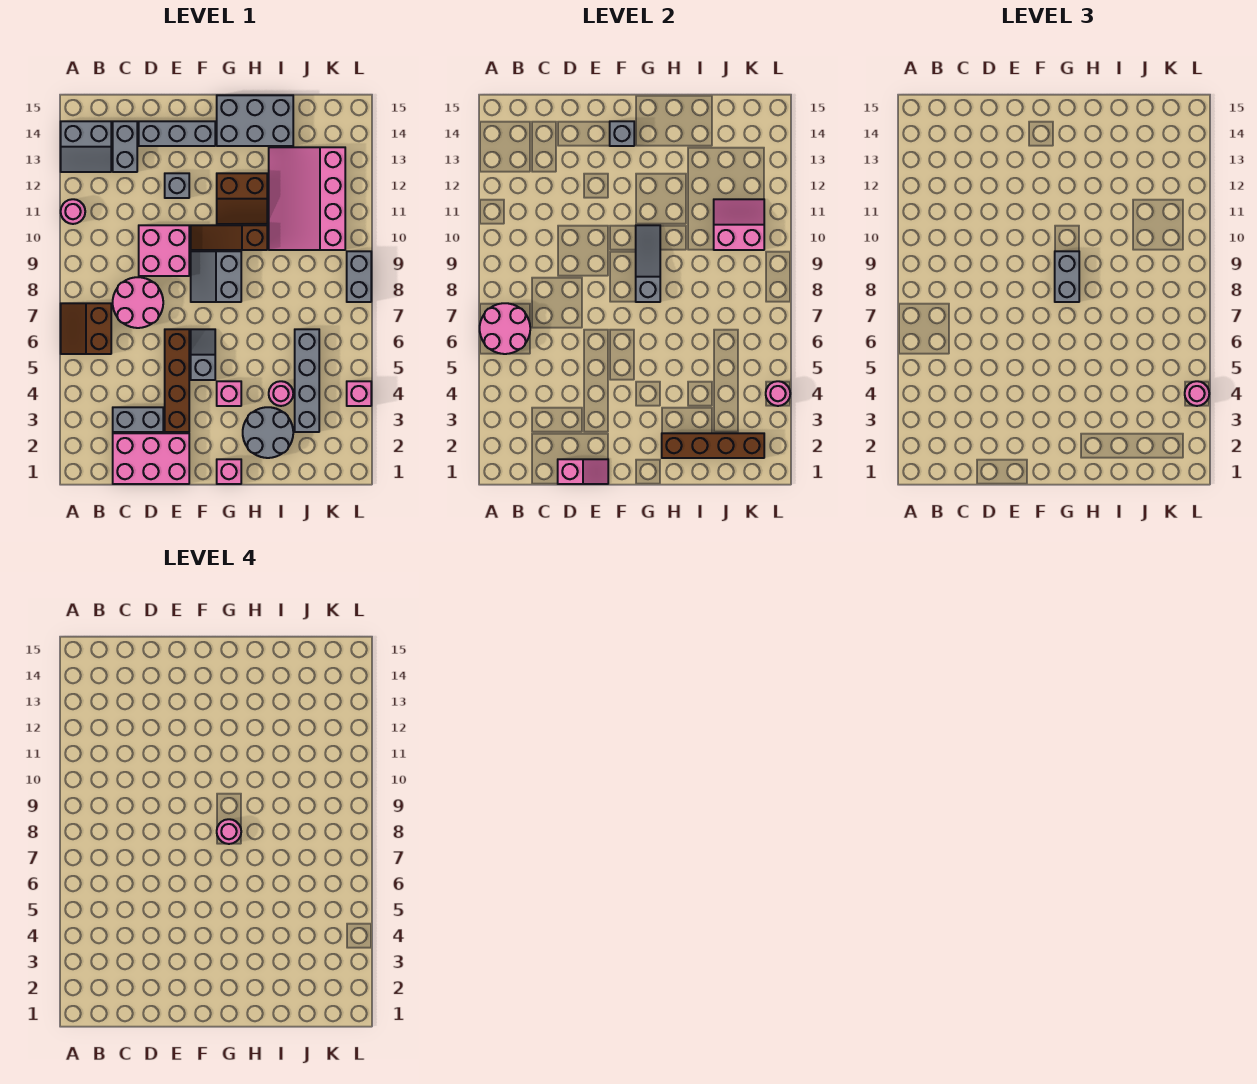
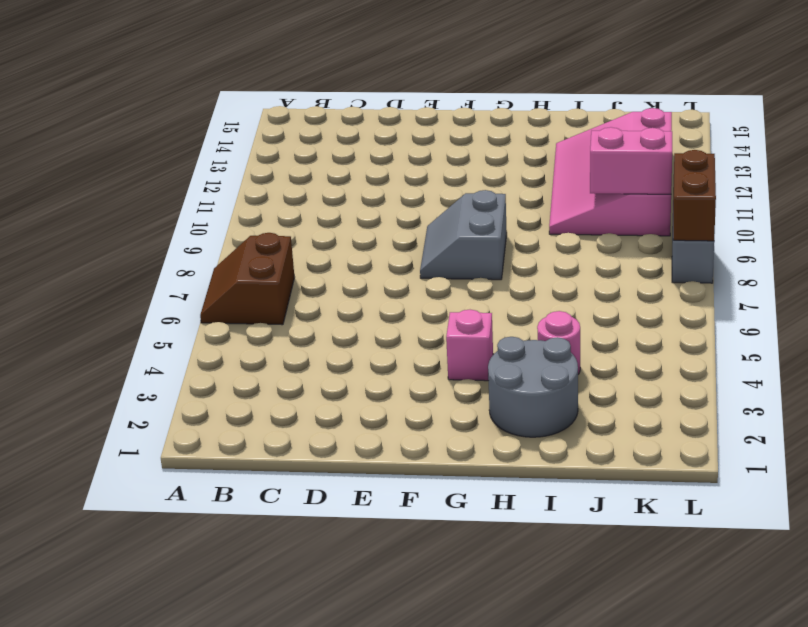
brown brick L8:L9 level 2 -> none
none -> pink round brick A11 level 1
none -> grey slope A13:B14 level 1 top 14
none -> pink brick C1:E2 level 1
none -> grey brick C3:D3 level 1

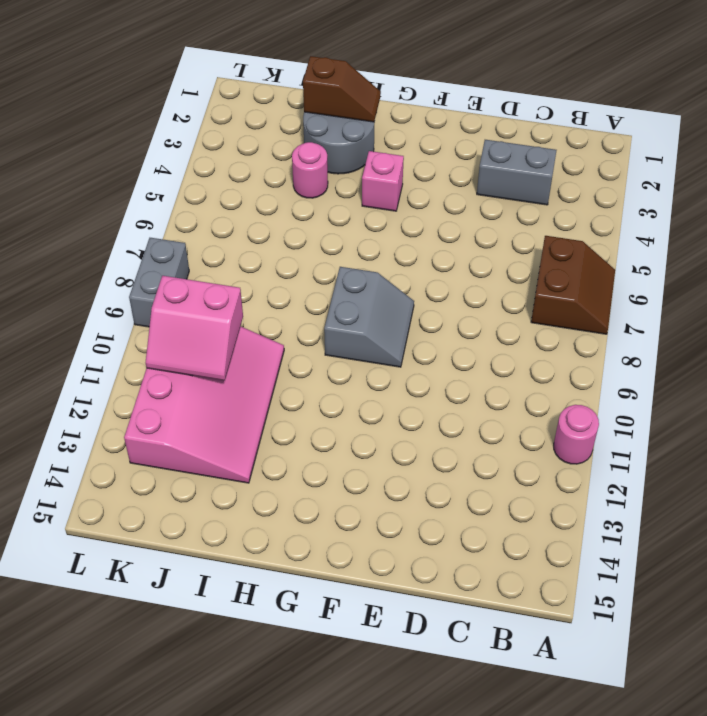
brown slope H2:I2 level 2 top I -> brown brick H2:K2 level 2
none -> grey slope A13:B14 level 1 top 14
none -> pink brick C1:E2 level 1
none -> pink round brick C7:D8 level 1
none -> grey brick C13:C14 level 1

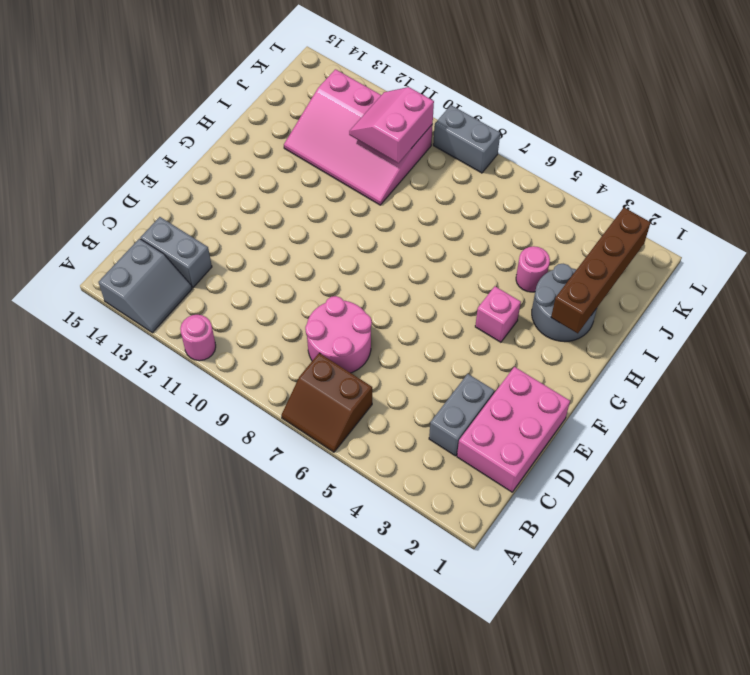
none -> pink brick D9:E10 level 1
none -> grey brick D14:F14 level 1
none -> brown brick E3:E6 level 1
none -> grey brick E12 level 1

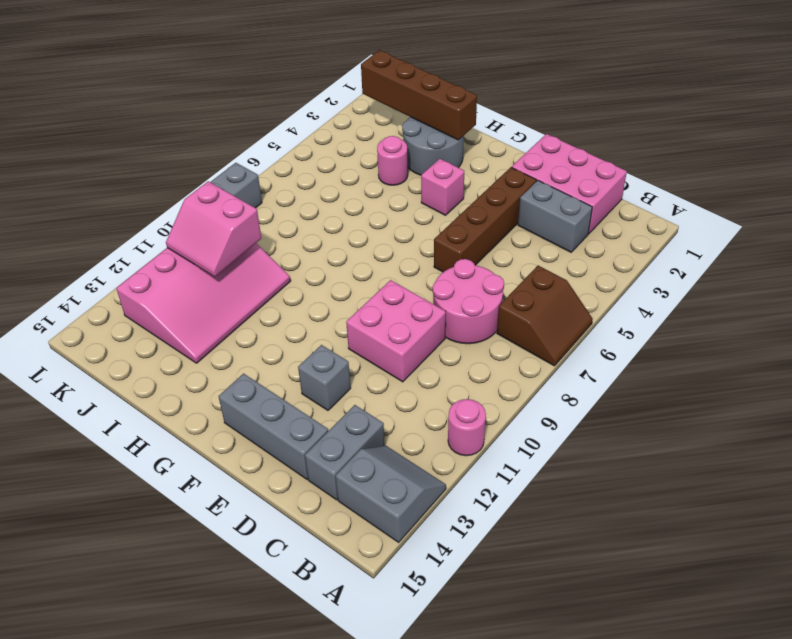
none -> grey slope F5:F6 level 1 top 5
none -> grey slope F8:G9 level 1 top G
none -> brown slope F10:H10 level 1 top H
none -> pink brick G1 level 1

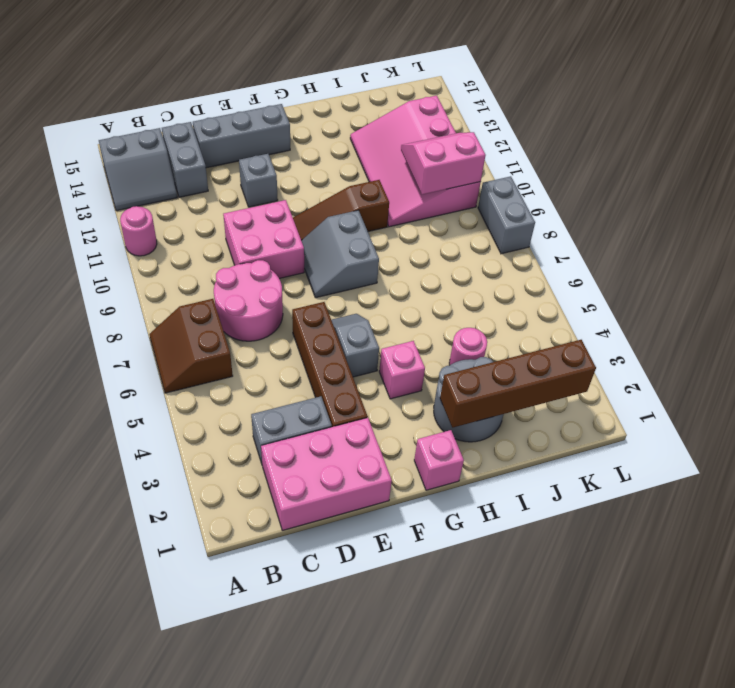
none -> brown slope G11:H12 level 1 top 12
none -> grey brick G14:I15 level 1
none -> grey brick J3:J6 level 1
none -> pink brick L4 level 1

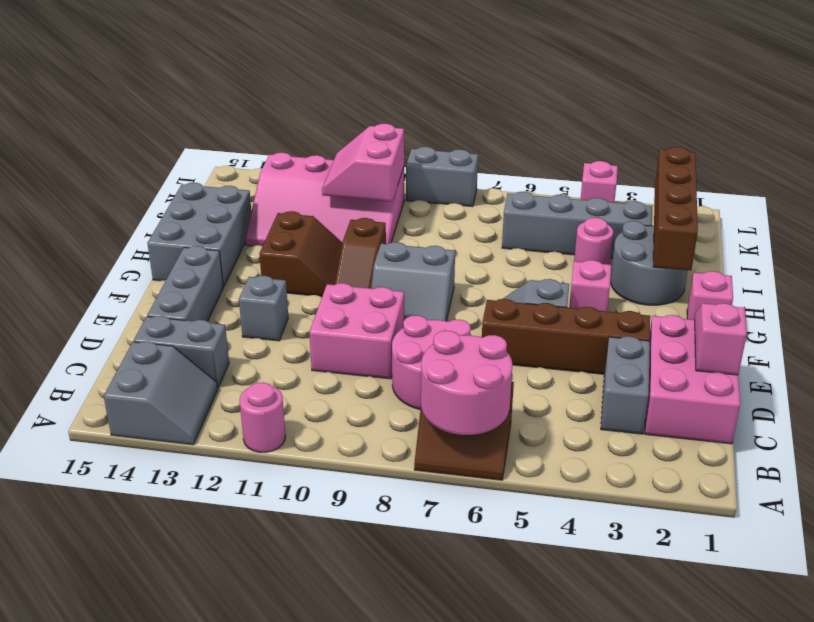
none -> grey brick F14 level 2
none -> grey slope G8:G10 level 2 top 8
none -> pink round brick L4 level 2
none -> grey brick G8:G9 level 3

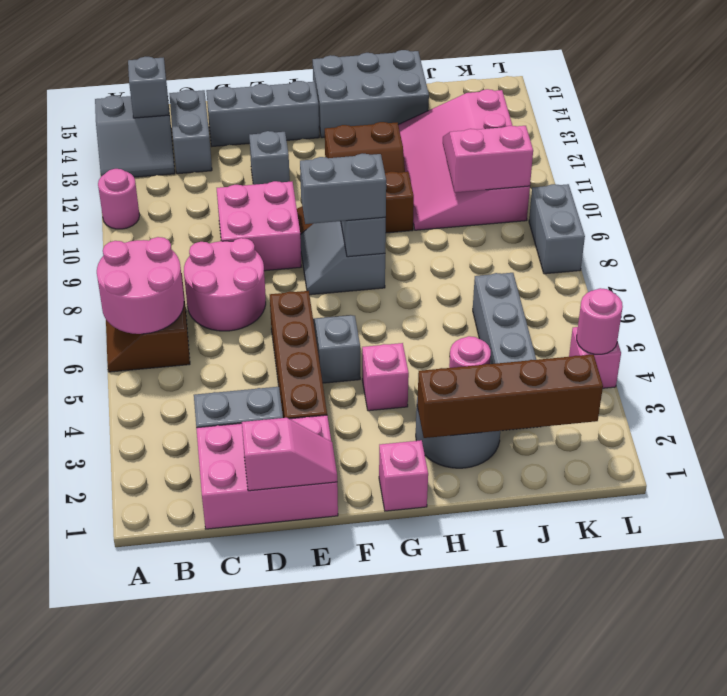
grey brick B14 level 2 -> grey brick F14 level 2
grey brick F8:G8 level 3 -> grey brick G8:G9 level 3
none -> pink round brick L4 level 3
none -> pink round brick G8 level 4

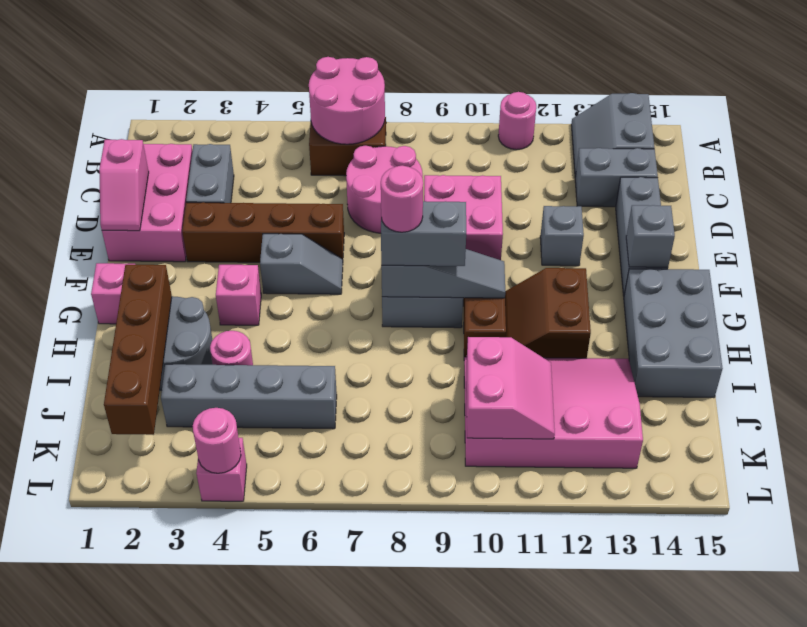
none -> grey brick L8:L9 level 1
none -> pink round brick L4 level 3

